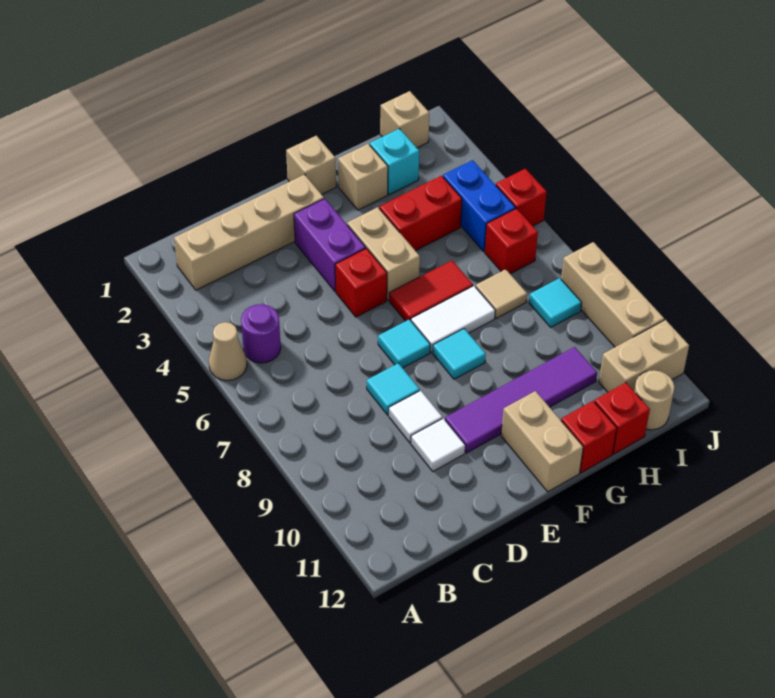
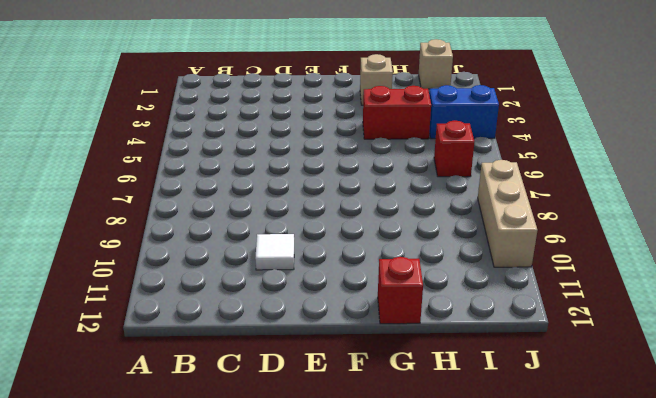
blue brick I4:J4 level 1 -> blue brick I4:I5 level 1
none -> tan cone A5 level 1
none -> tan brick B2:E2 level 1
none -> purple round brick B5 level 1
none -> cyan tile D8 level 1

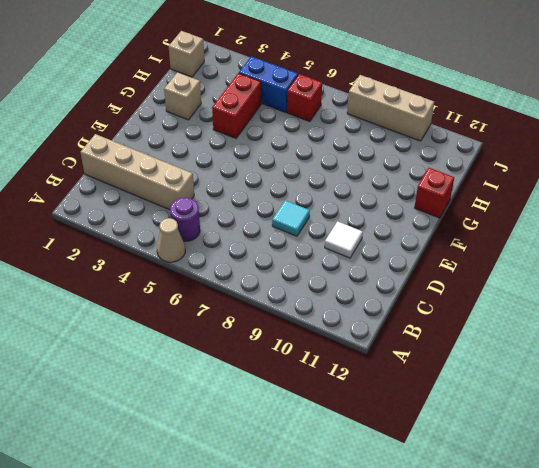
tan brick C1:C4 level 1 -> tan brick B2:E2 level 1
none -> white tile D9 level 1
none -> purple brick E3:E4 level 1
none -> red brick E5 level 1
none -> cyan tile E7 level 1

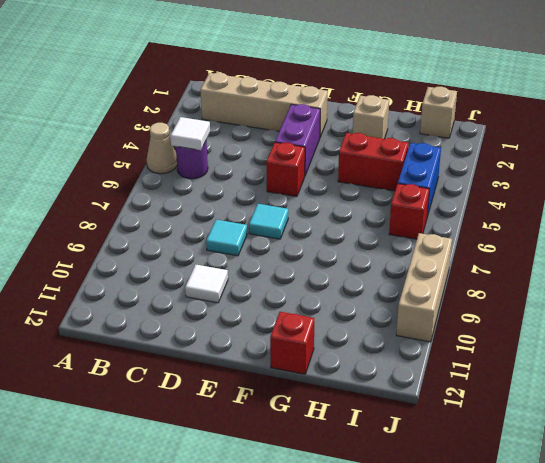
white tile B5 level 2 -> white tile D9 level 1
none -> purple tile E10:H10 level 1
none -> tan brick F1 level 1
none -> tan brick F4:F5 level 1
none -> red tile F6:G6 level 1

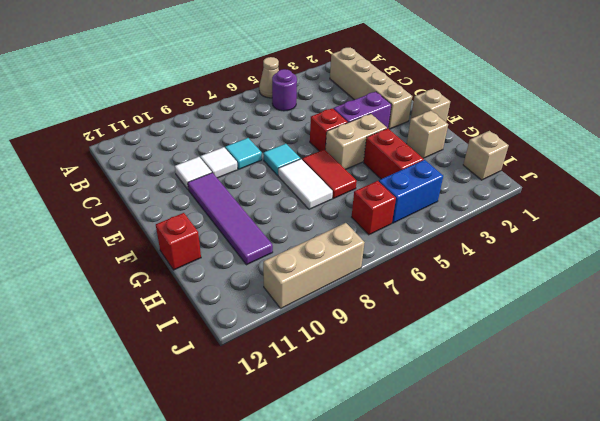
none -> cyan tile F8 level 1
none -> tan brick F11:F12 level 1
none -> cyan brick H2 level 1
none -> tan tile H7 level 1

